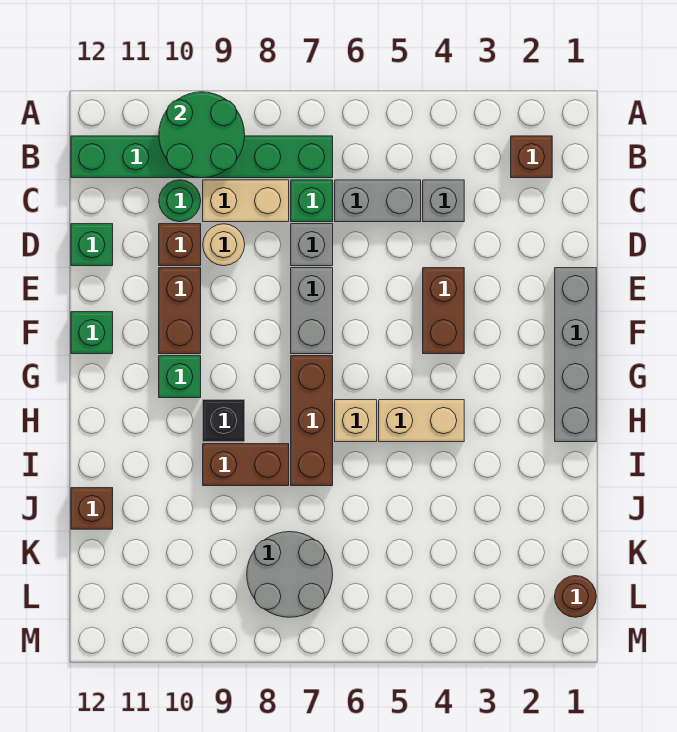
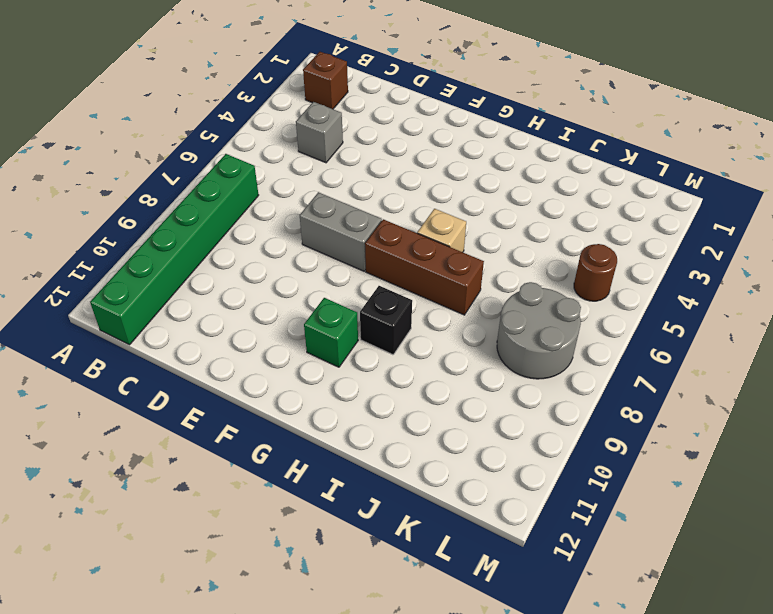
brown round brick L5 level 1 -> brown round brick L1 level 1
none -> grey brick C5:C6 level 1
none -> green brick C7 level 1
none -> tan brick C8:C9 level 1

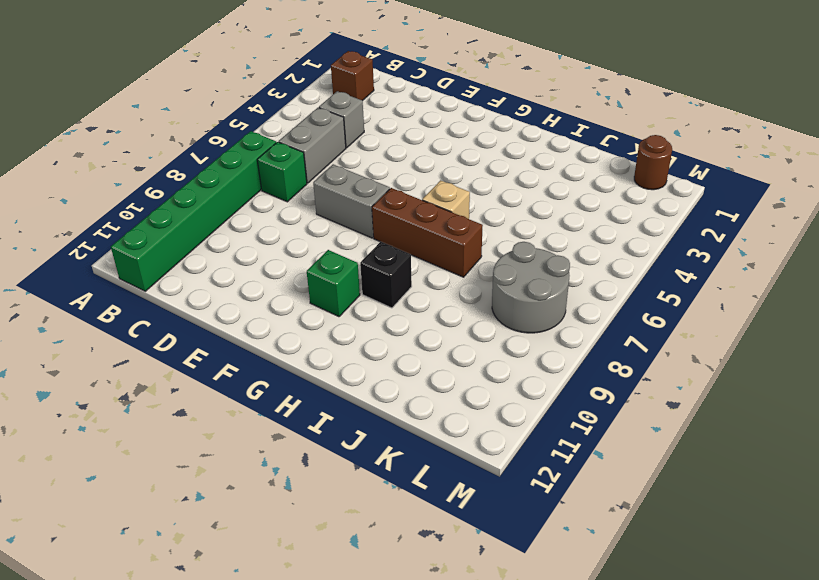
none -> tan brick C8:C9 level 1
none -> green round brick C10 level 1
none -> grey brick D7 level 1

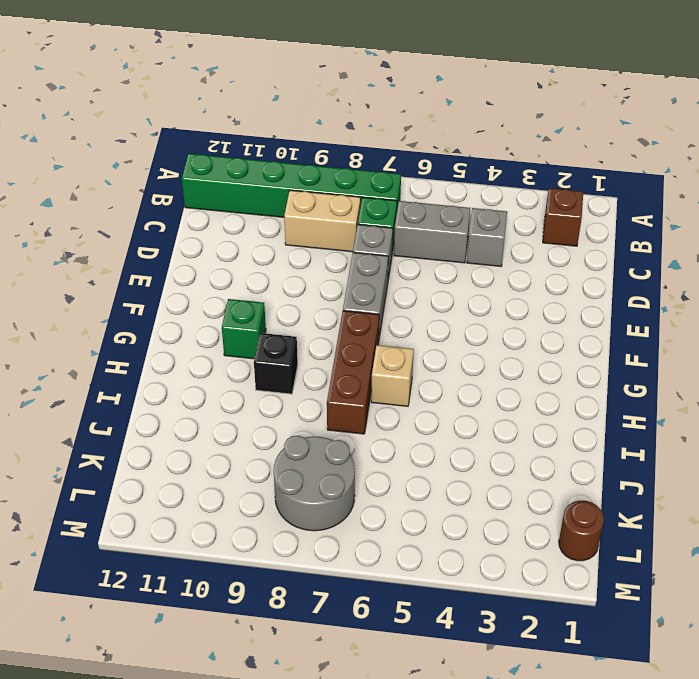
none -> green round brick C10 level 1
none -> tan round brick D9 level 1
none -> brown brick D10 level 1

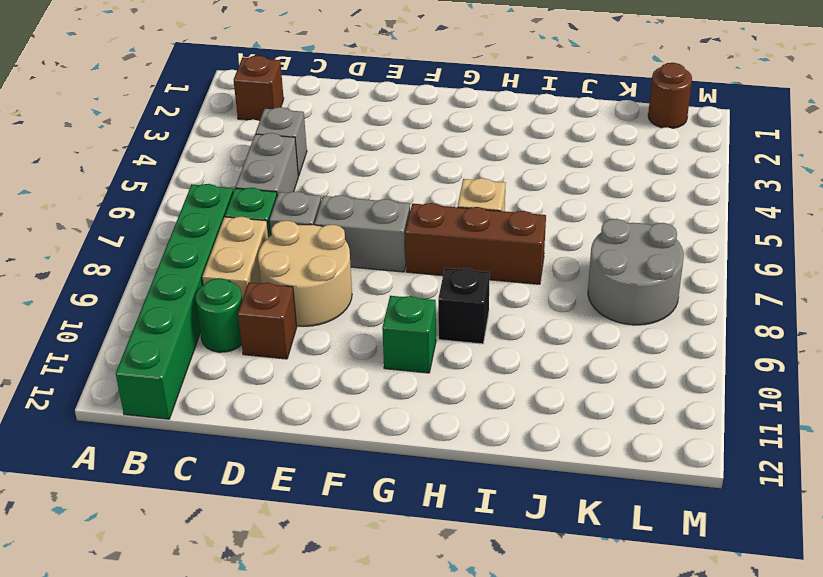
tan round brick D8:E9 level 1 -> tan round brick D9 level 1
none -> green brick D12 level 1
none -> grey brick E1:H1 level 1
none -> brown brick E4:F4 level 1

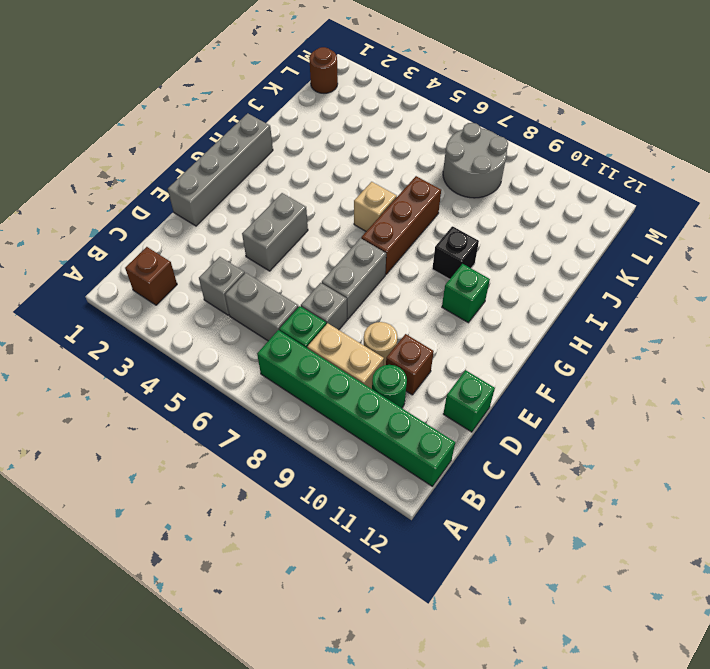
grey brick E4:F4 level 1 -> brown brick E4:F4 level 1
none -> brown brick E10:F10 level 1
none -> green brick F12 level 1
none -> tan brick H4:H5 level 1

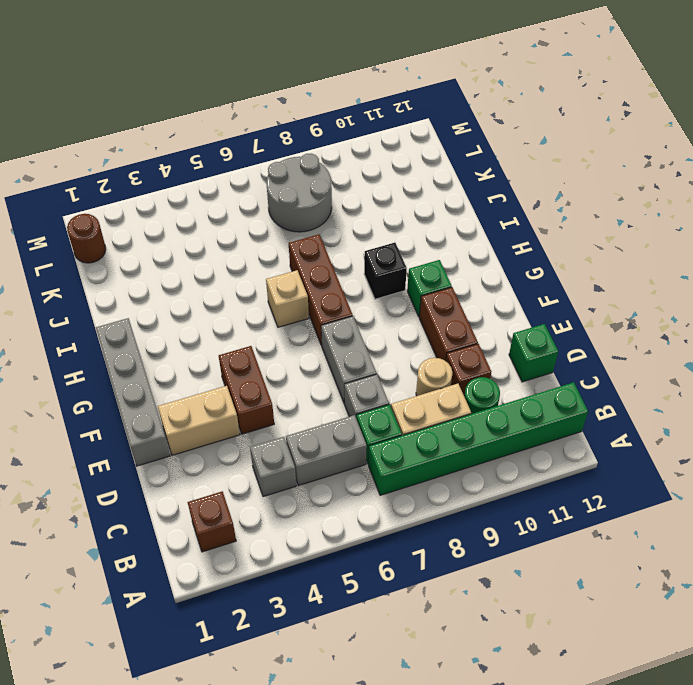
tan brick E2:E3 level 1 -> tan brick H4:H5 level 1
none -> green brick F12 level 1
none -> brown brick I8:I9 level 1
none -> brown brick J12 level 1

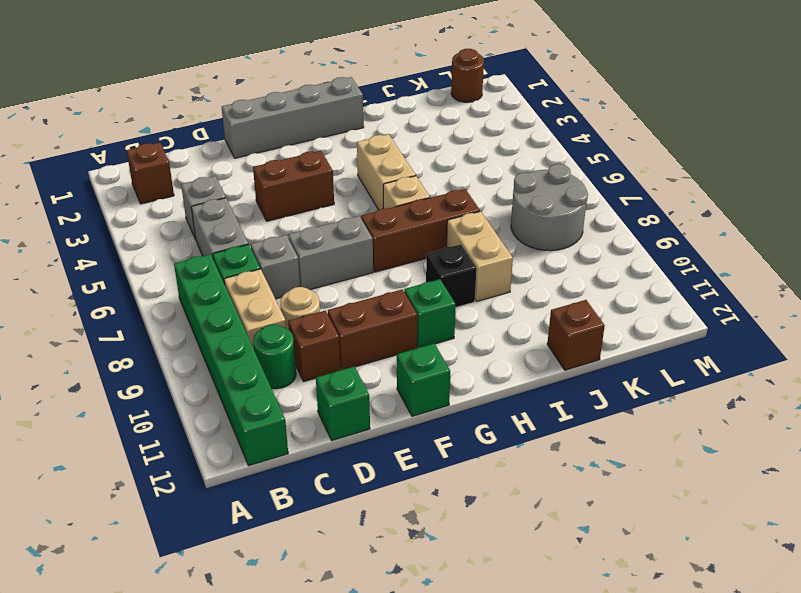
tan brick I8:I9 level 1 -> brown brick I8:I9 level 1
none -> green round brick A9:B10 level 2

